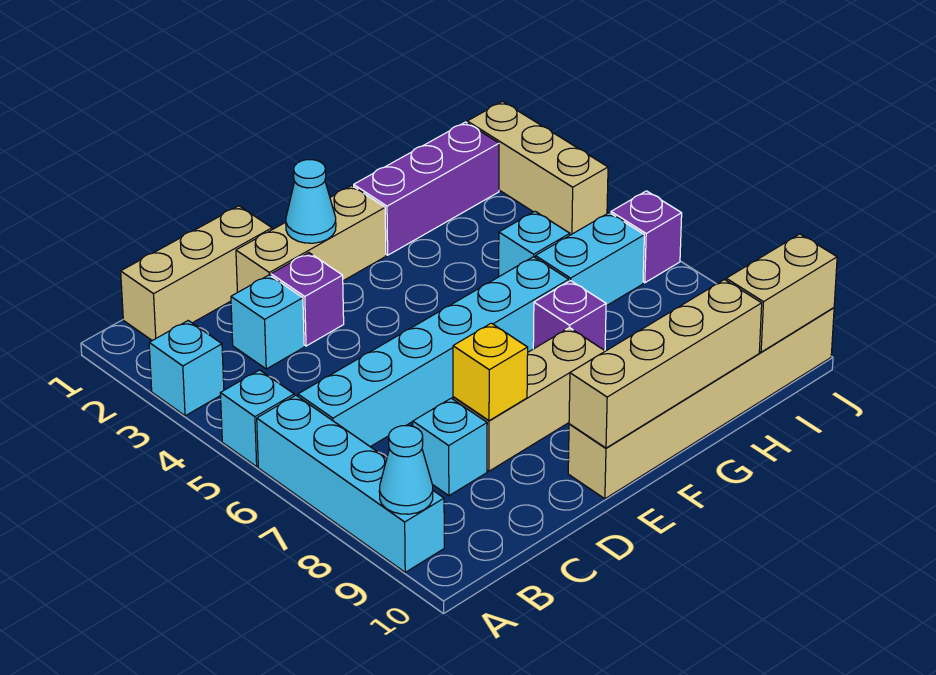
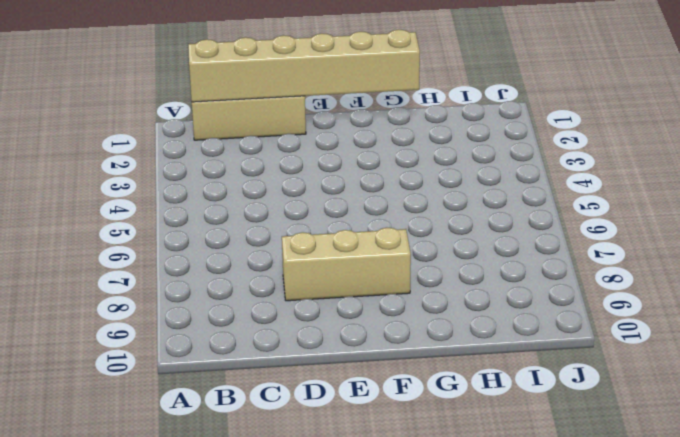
tan brick B1:G1 level 2 -> tan brick E10:J10 level 1
none -> cyan brick A3 level 1
none -> cyan brick A5 level 1
none -> cyan brick A6:A9 level 1

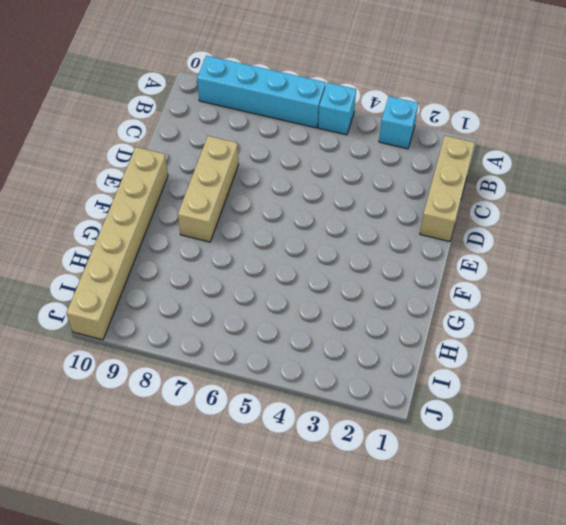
none -> cyan brick B6:G6 level 1
none -> cyan brick C3 level 1
none -> cyan brick C8 level 1

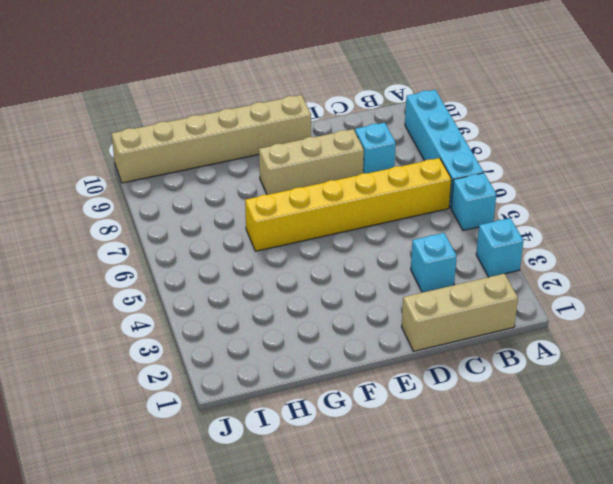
yellow brick B6:G6 level 1 -> cyan brick B6:G6 level 1
none -> tan brick D2:F2 level 1
none -> purple brick D3 level 1
none -> purple brick G2:I2 level 1

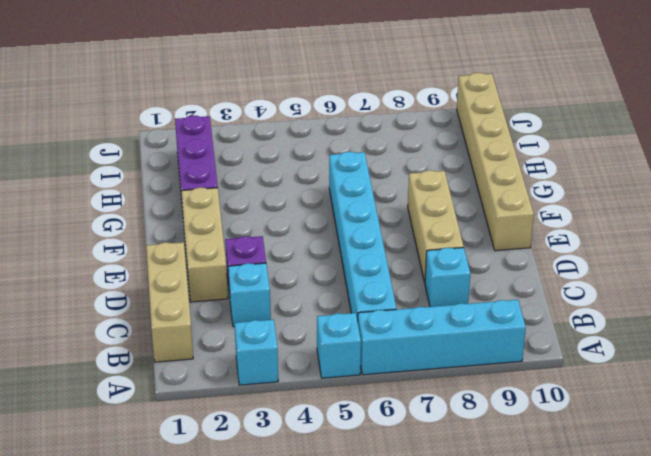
none -> purple brick G7 level 1
none -> cyan brick H5 level 1
none -> cyan brick H6:I6 level 1

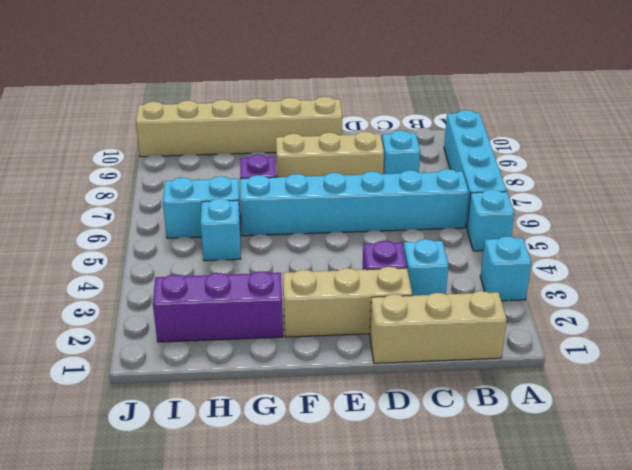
none -> tan brick J2:J4 level 1
none -> purple brick J6 level 1
none -> cyan cone A9 level 2

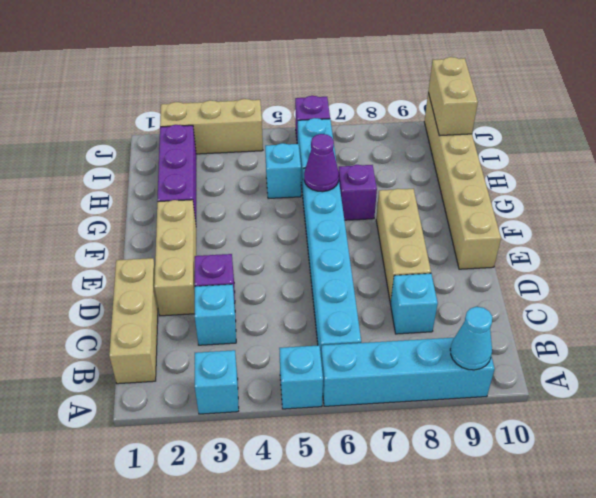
purple cone G6 level 2 -> none
none -> yellow brick D8 level 2
none -> cyan cone E2 level 2
none -> tan brick E10:H10 level 2

